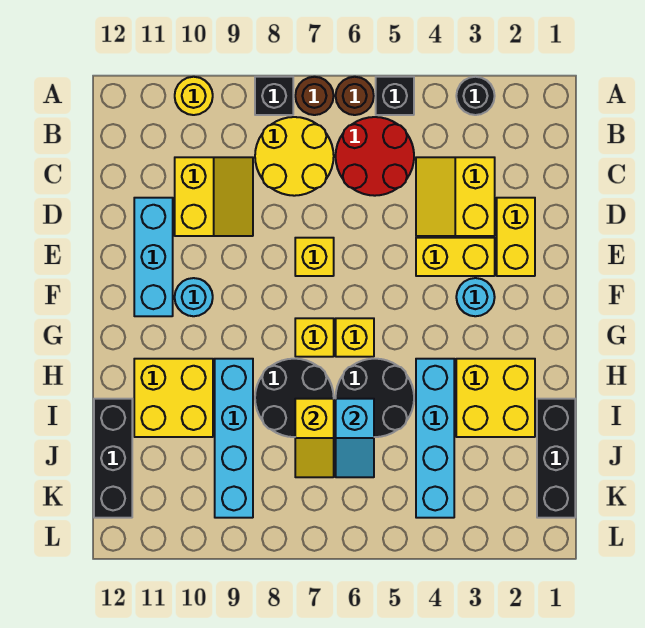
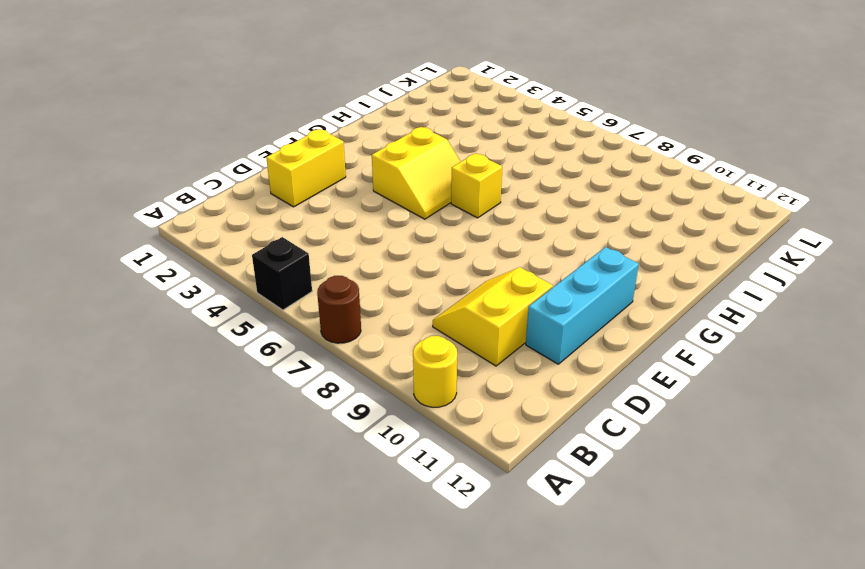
yellow slope F4:G5 level 1 top 4 -> yellow slope C3:D4 level 1 top 3
none -> black round brick A3 level 1
none -> brown round brick A6 level 1
none -> black brick A8 level 1

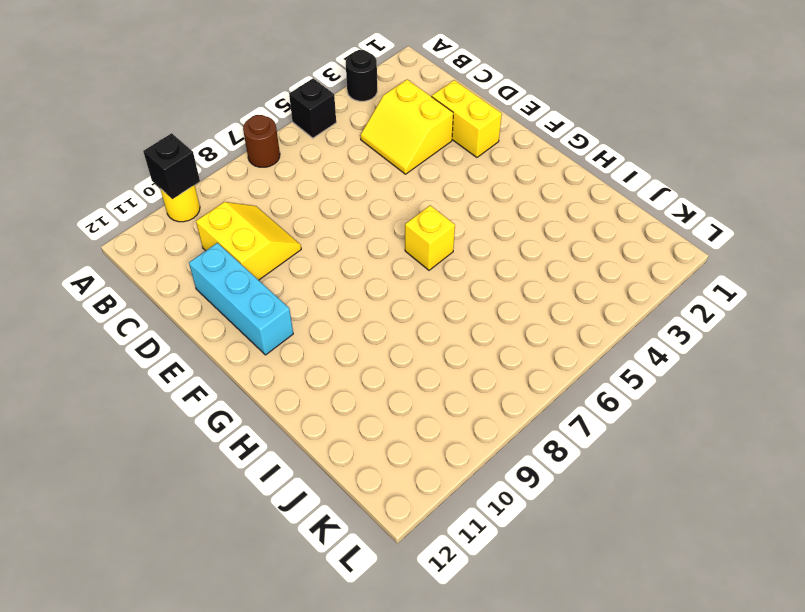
black brick A10 level 2 -> black brick A8 level 1
none -> brown round brick A6 level 1
none -> red round brick B5:C6 level 1
none -> yellow round brick B7:C8 level 1

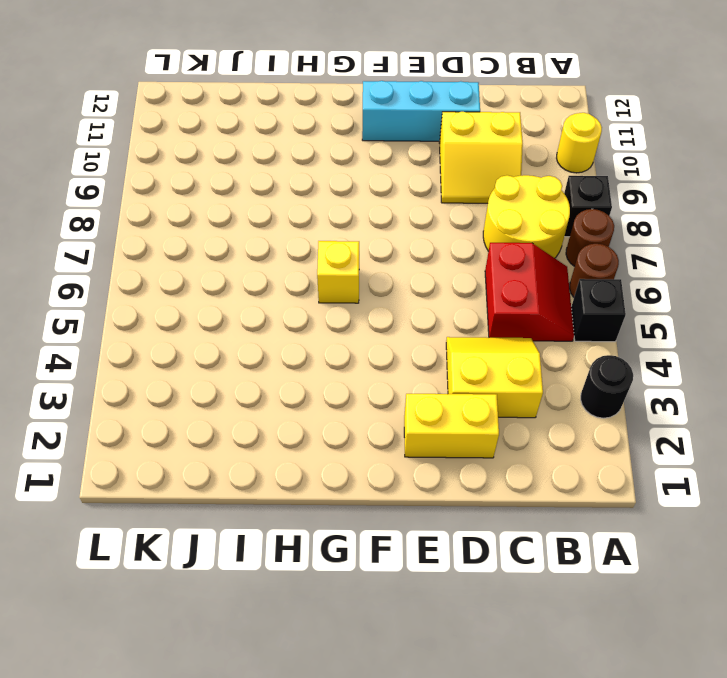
red slope B5:C6 level 1 top C -> red round brick B5:C6 level 1
none -> yellow brick E3:E4 level 1
none -> yellow brick E7 level 1
none -> cyan round brick F3 level 1

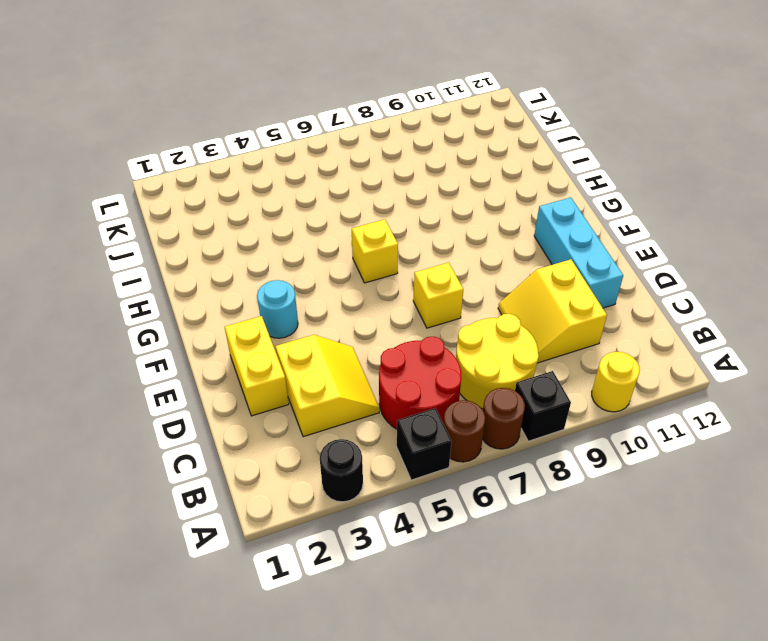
none -> yellow brick E3:E4 level 1
none -> cyan round brick F10 level 1
none -> yellow brick G7 level 1

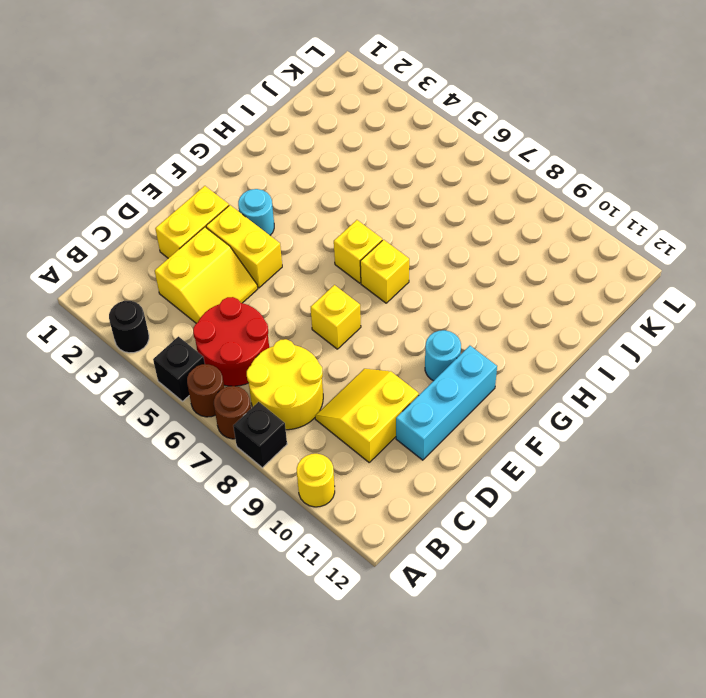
none -> yellow brick H2:I3 level 1
none -> cyan brick H4:K4 level 1
none -> black round brick H5:I6 level 1

